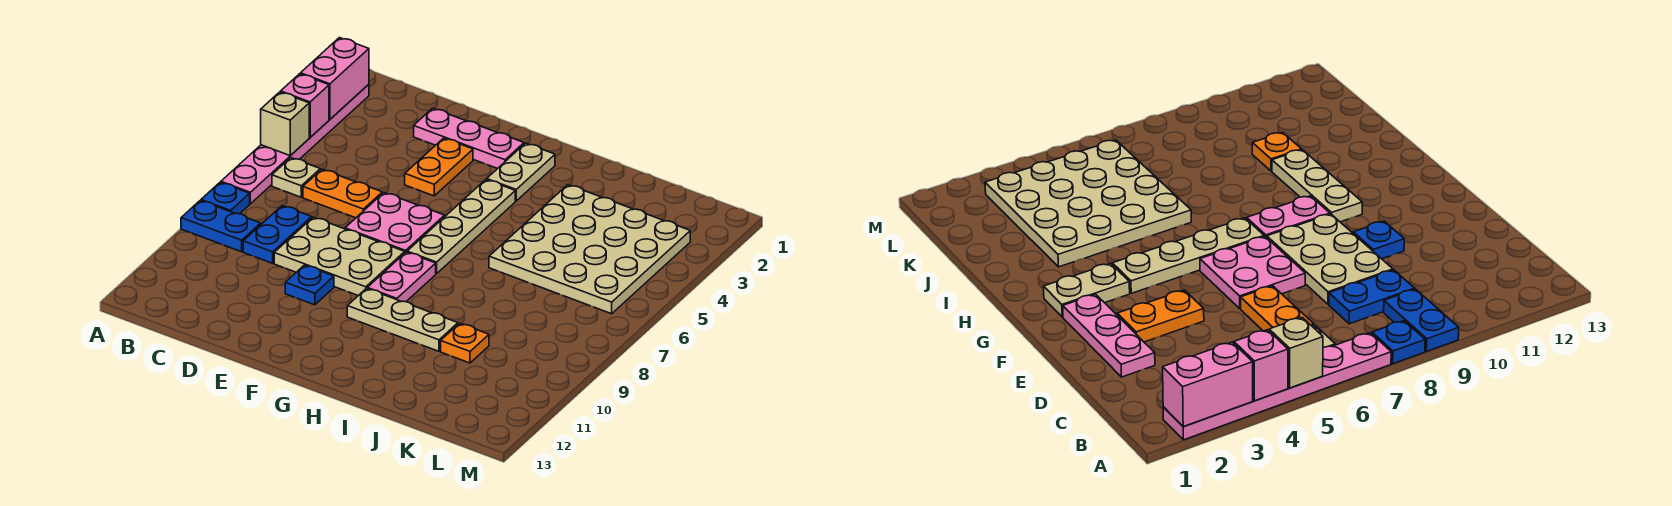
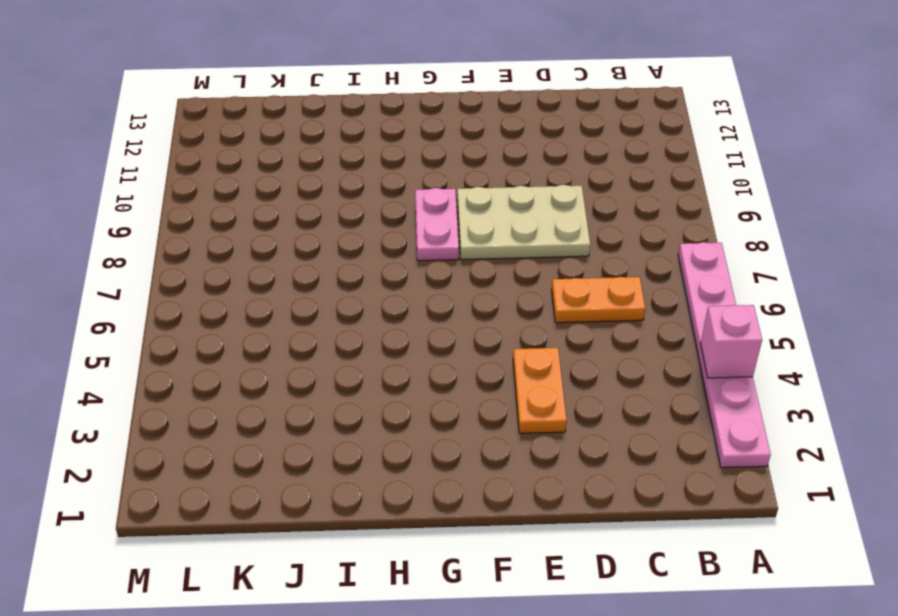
none -> blue plate A8 level 1
none -> blue plate A9:B9 level 1
none -> tan plate B6 level 1

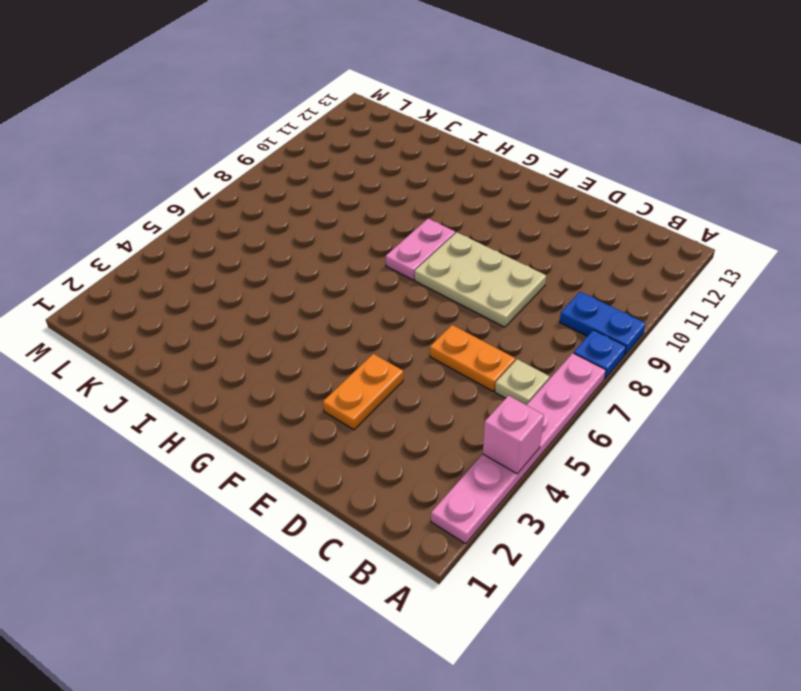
none -> blue plate C8:C9 level 1
none -> pink plate D2:F2 level 1
none -> pink plate E6:F7 level 1

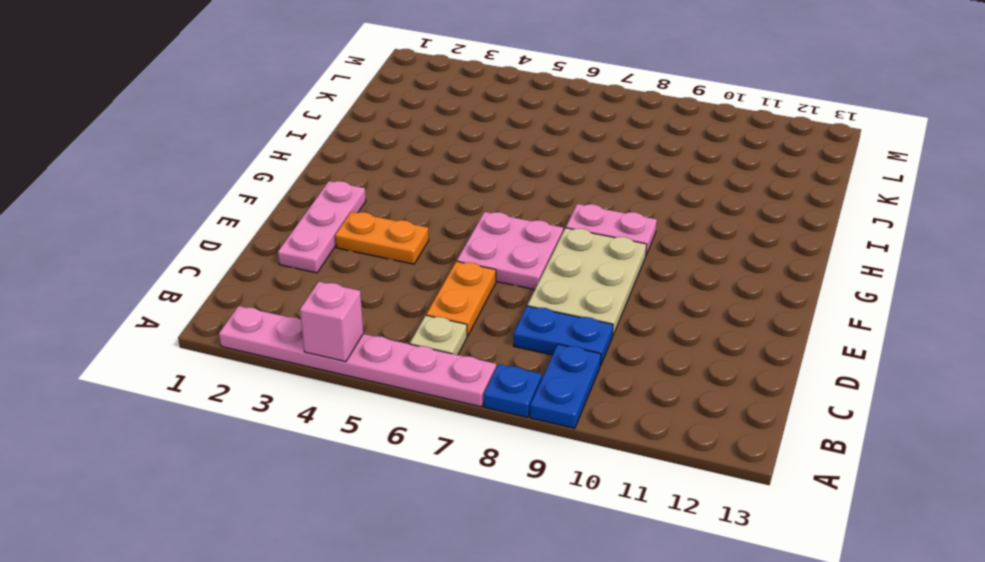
none -> blue plate E10 level 1
none -> tan plate G2:G3 level 1
none -> tan plate G4:G7 level 1

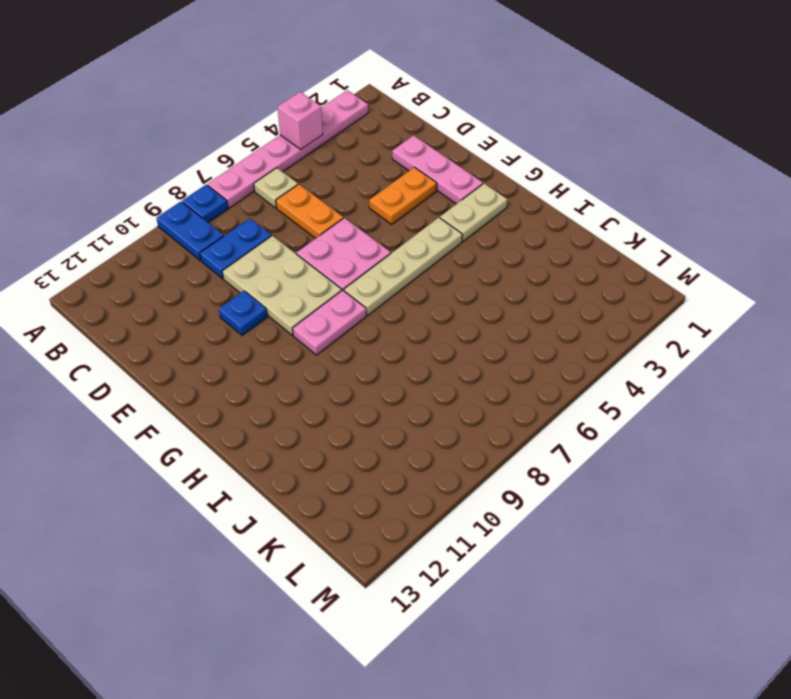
none -> tan plate G10:I10 level 1
none -> tan plate I3:L6 level 1
none -> orange plate J10 level 1

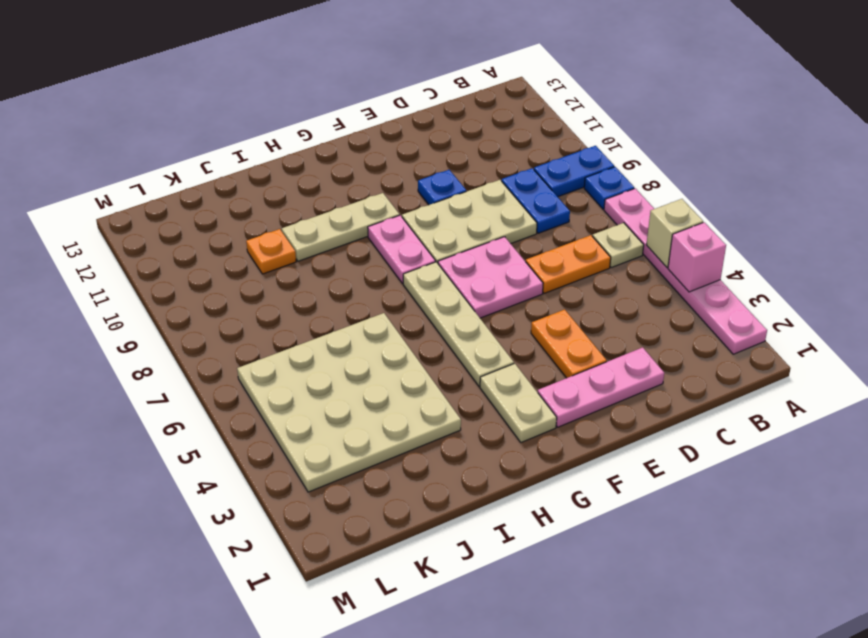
none -> pink brick A2:A3 level 2

